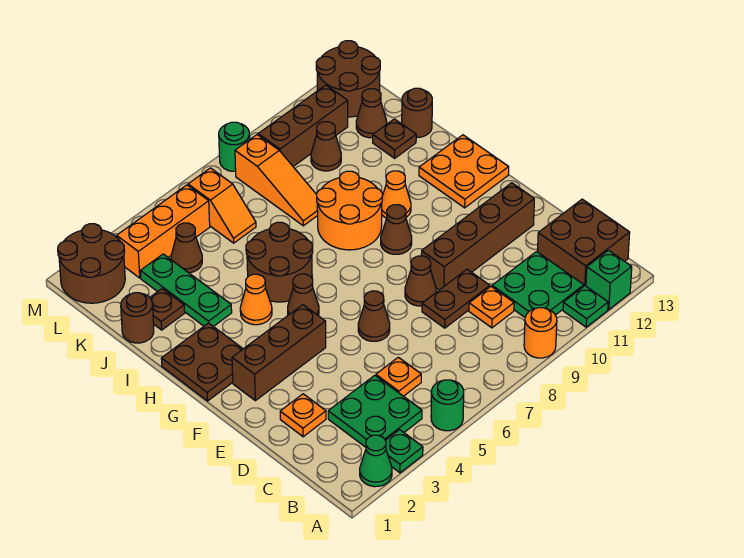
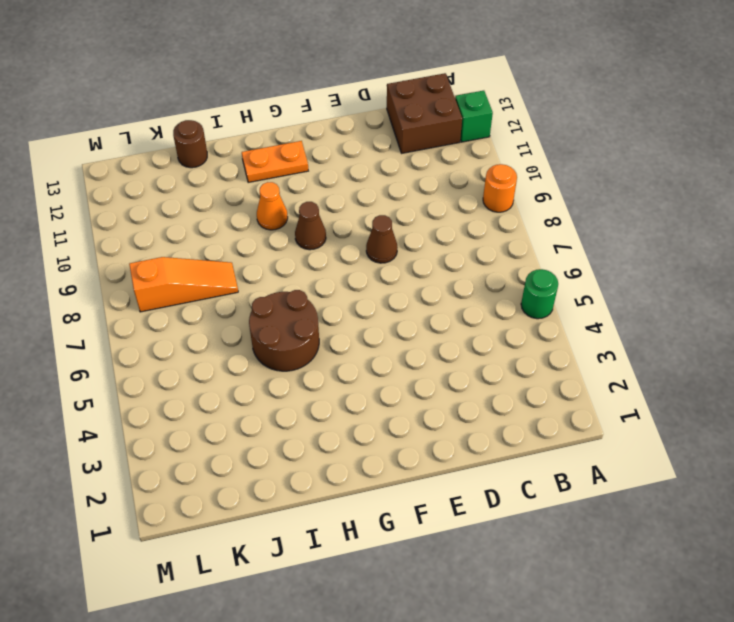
orange plate G12:H12 level 1 -> orange plate G12:H13 level 1
none -> green cone A2 level 1
none -> green plate A3 level 1
none -> green plate A11 level 1
none -> green plate B3:C4 level 1

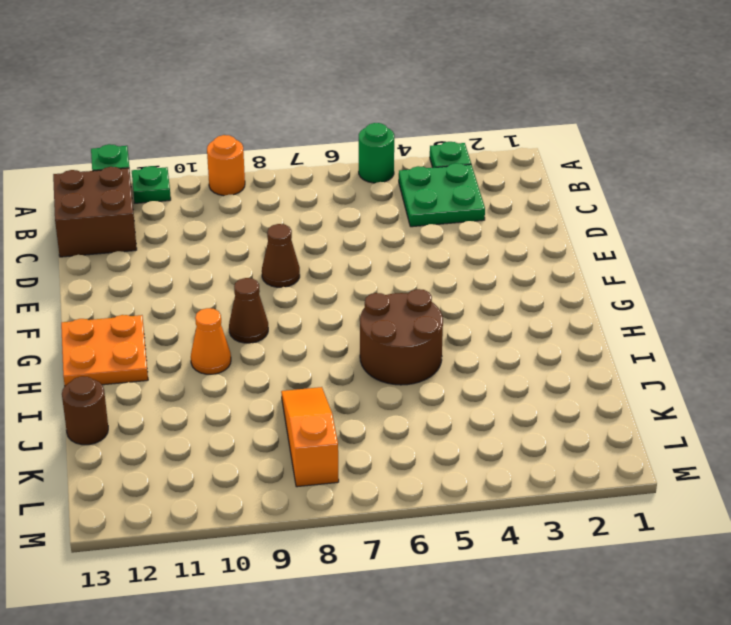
none -> green cone A2 level 1
none -> green plate B10:C11 level 1
none -> orange plate C5 level 1
none -> orange plate C9 level 1

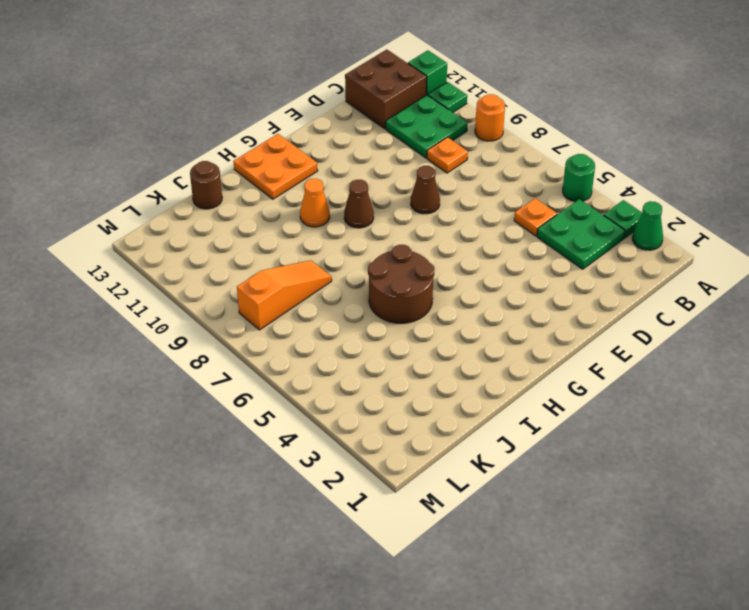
none -> orange plate D2 level 1
none -> brown plate D8:D9 level 1
none -> brown cone E6 level 1
none -> brown brick E9:E12 level 1

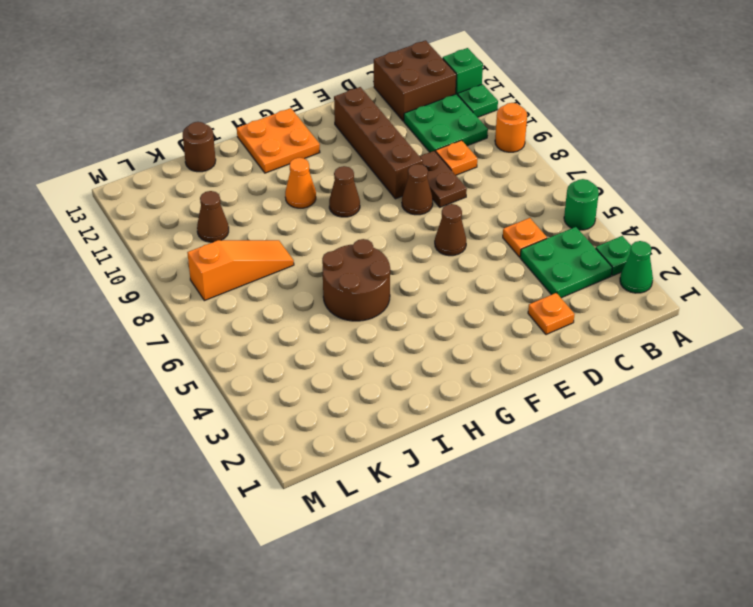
none -> brown brick F2:F4 level 1
none -> brown plate G1:H2 level 1
none -> brown cone G5 level 1
none -> orange cone H4 level 1

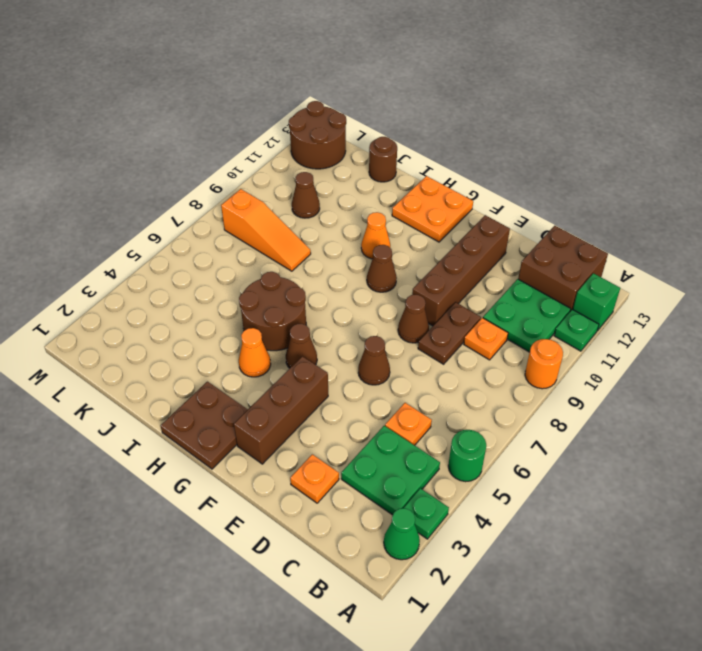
none -> orange round brick H8:I9 level 1
none -> green plate I3:K3 level 1
none -> brown round brick J1 level 1
none -> brown plate J2 level 1

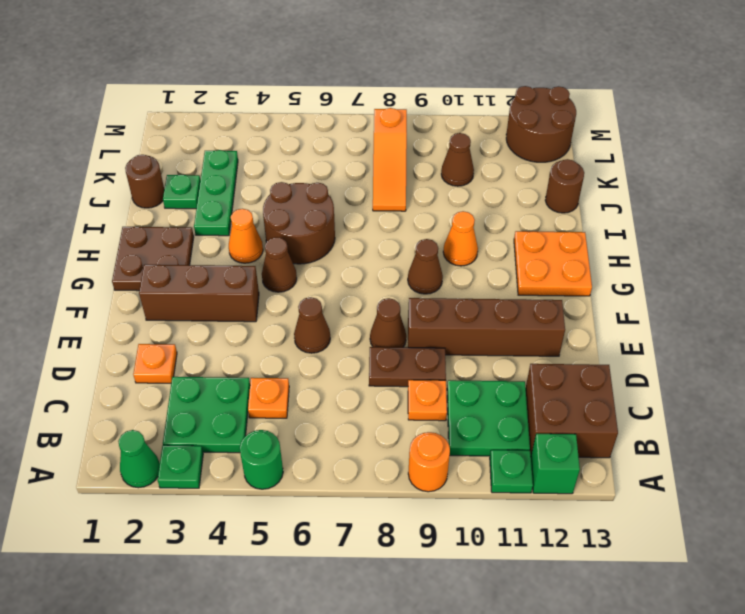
green plate J2 level 1 -> brown plate J2 level 1
none -> orange round brick H8:I9 level 1
none -> brown plate J12 level 1
none -> brown cone K4 level 1
none -> orange slope K6:L6 level 1 top L

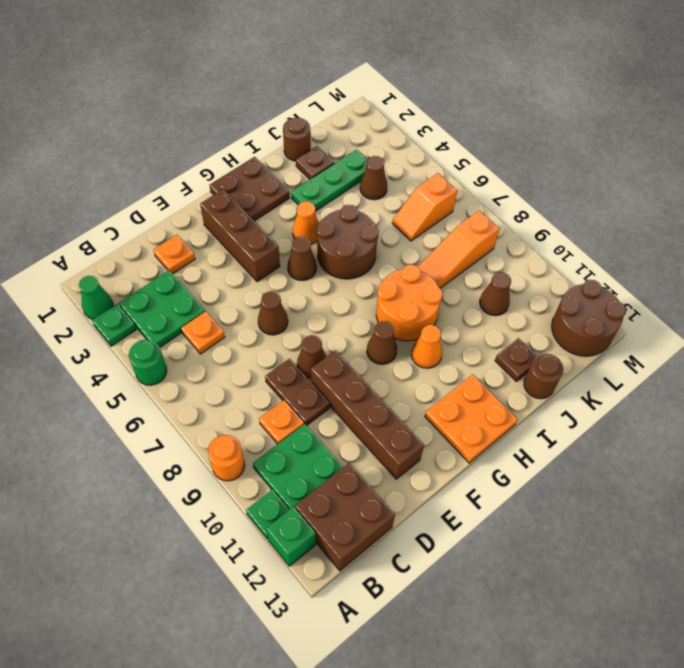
none -> brown cone K12 level 1
none -> brown round brick L1:M2 level 1
none -> orange brick L3:L5 level 1
none -> brown brick L9:L11 level 1

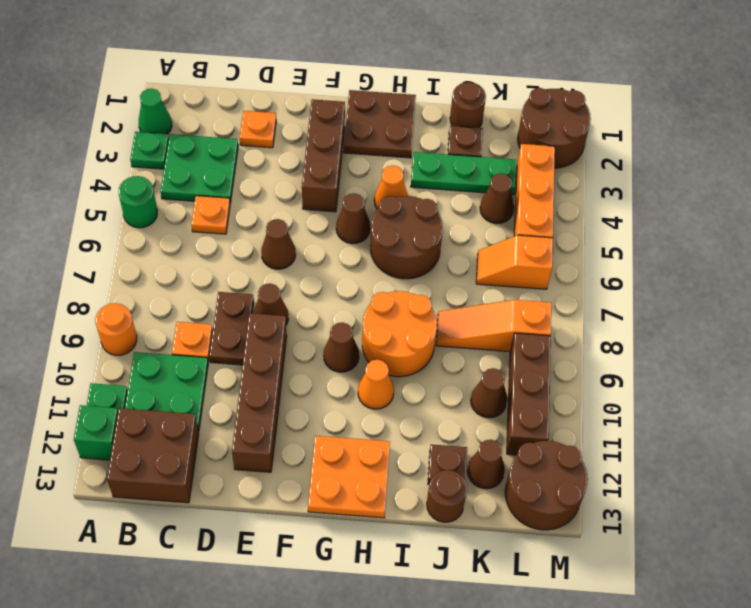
none -> green round brick M8 level 1

